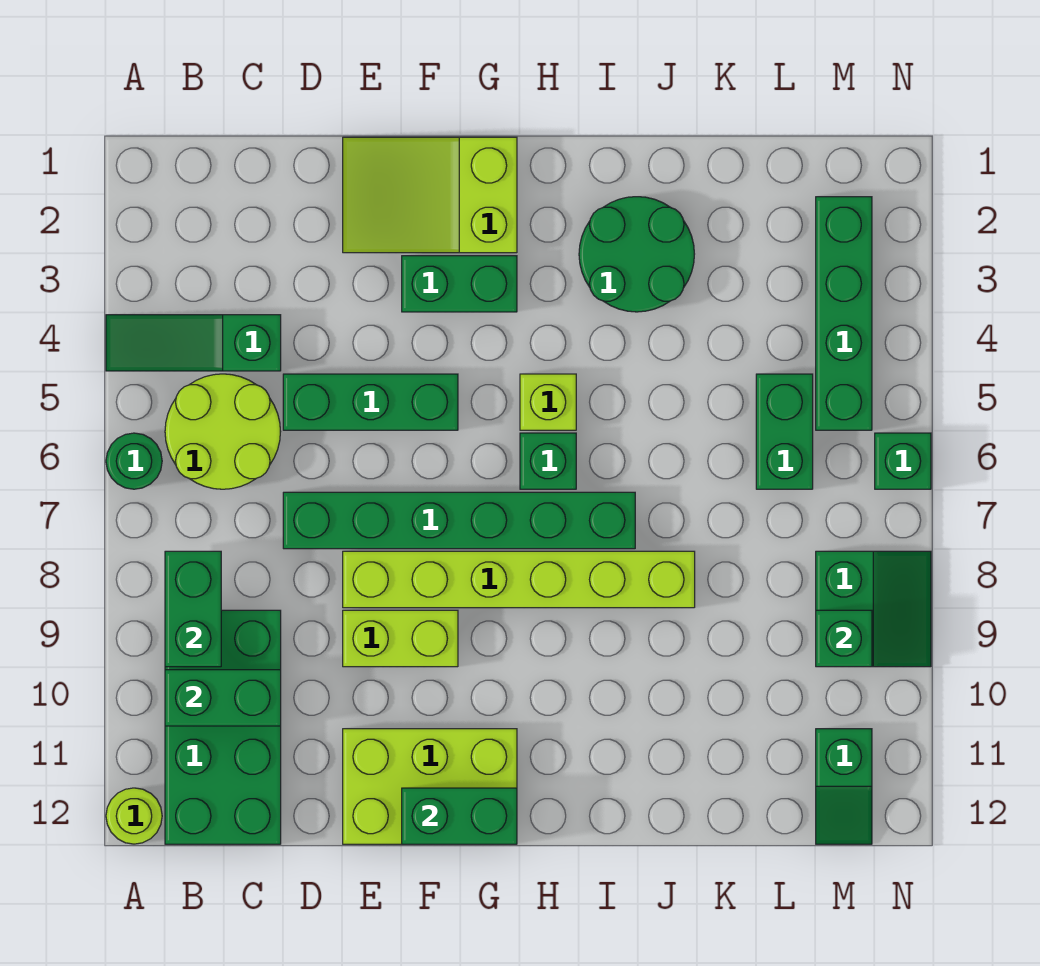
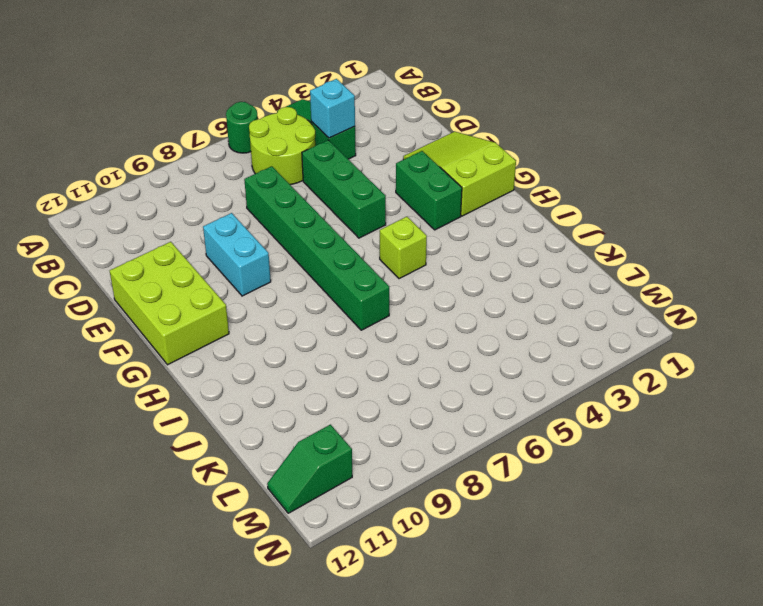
cyan brick C4 level 2 -> none
cyan brick E9:F9 level 1 -> lime brick E9:F9 level 1
none -> lime round brick A12 level 1
none -> green brick B9:C12 level 1
none -> lime brick E8:J8 level 1

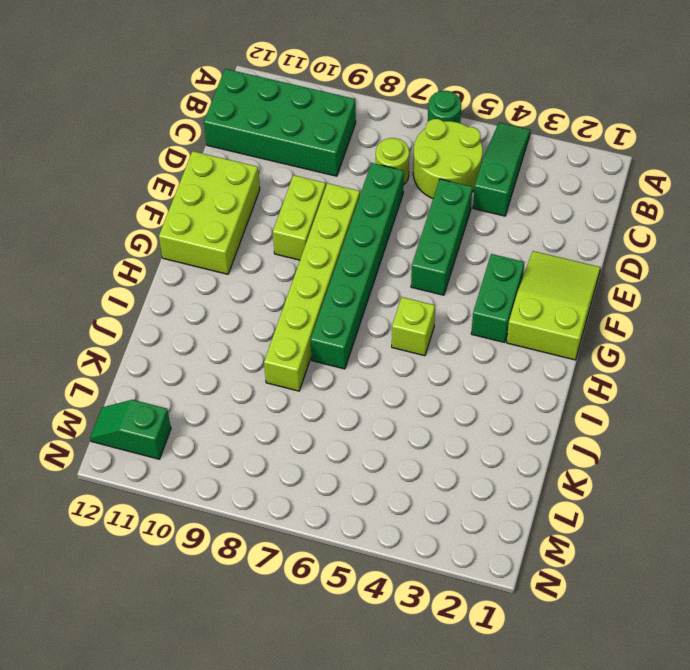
lime round brick C7 level 1 -> lime round brick A12 level 1
none -> green brick H6 level 1
none -> green round brick I2:J3 level 1
none -> green brick L5:L6 level 1

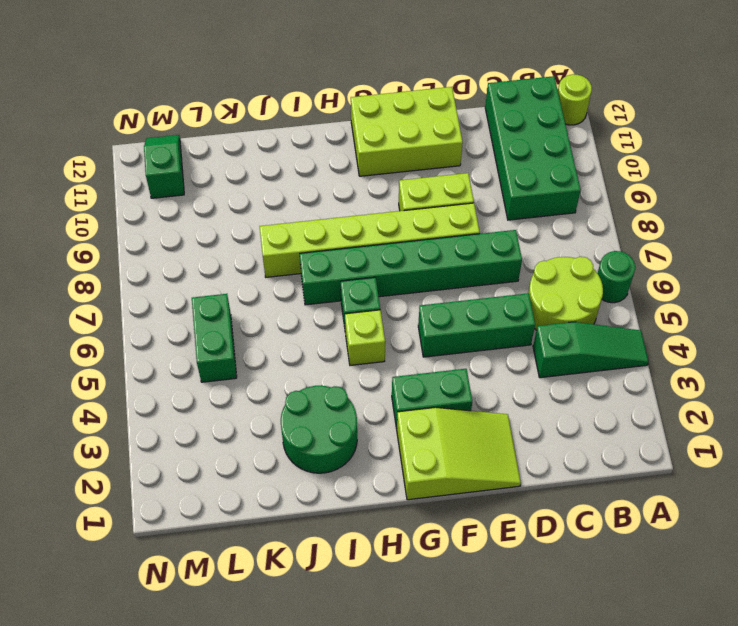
none -> green brick M2:M5 level 1
none -> green slope M8:N9 level 1 top M
none -> green brick N6 level 1

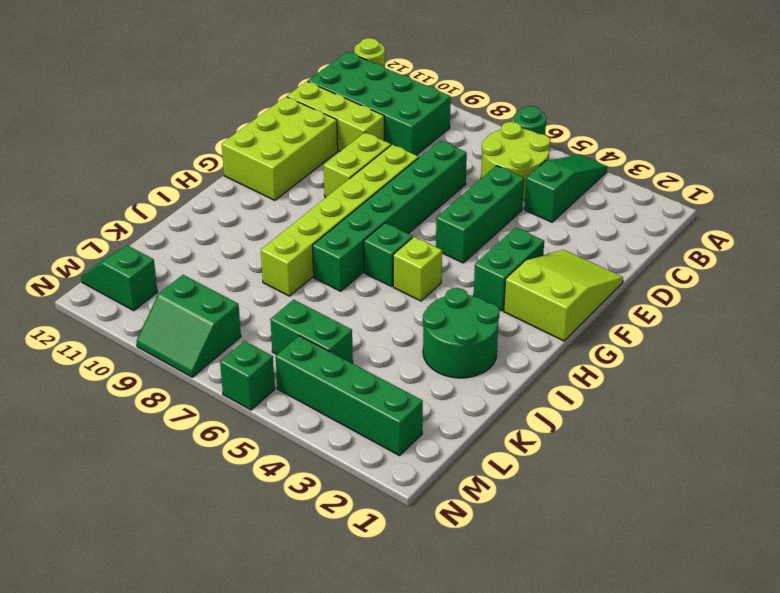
lime brick D10:D12 level 1 -> none
none -> green brick B8:B9 level 2
none -> green brick B10:C10 level 2
none -> green brick F12:G12 level 2

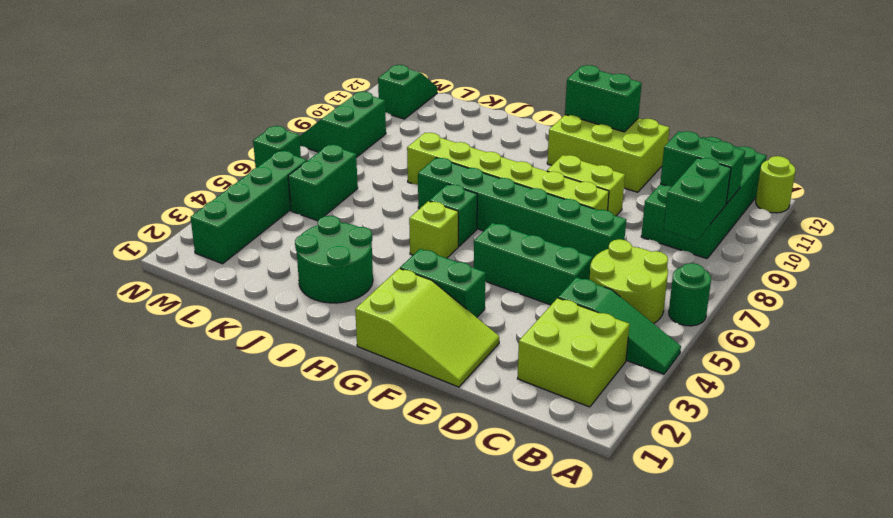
lime brick B2:C3 level 1 -> none
none -> green brick M9 level 2

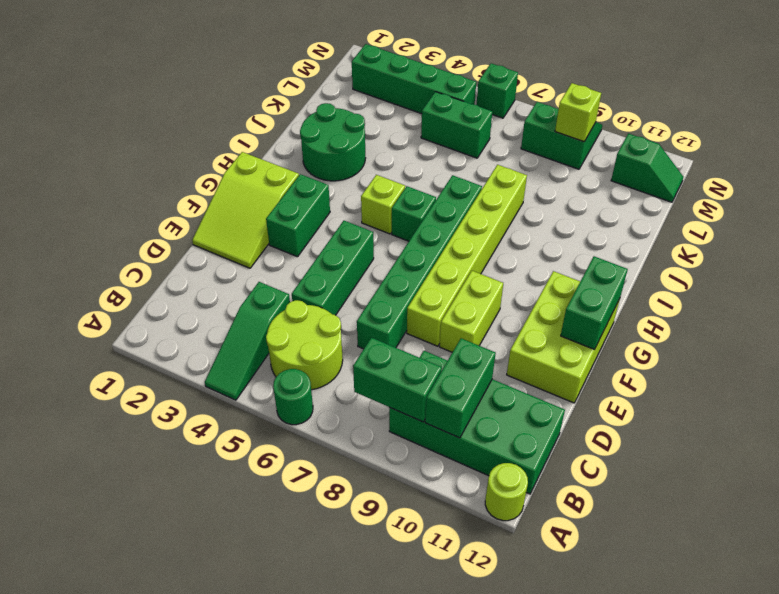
lime brick M9 level 2 -> green brick M9 level 2

